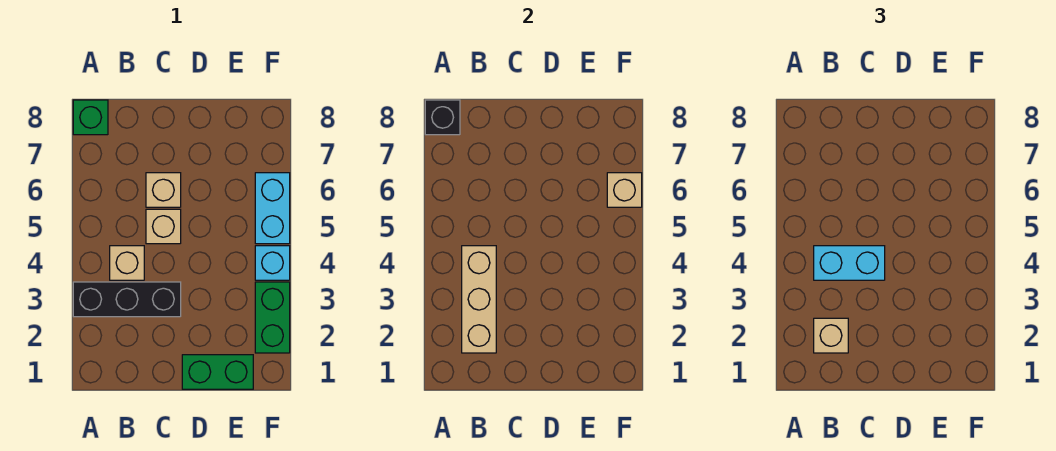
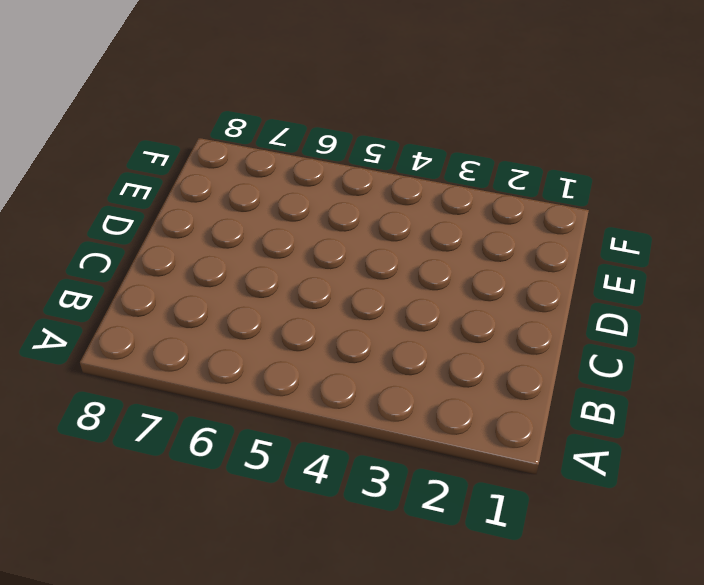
none -> black brick A3:C3 level 1
none -> green brick A8 level 1
none -> tan brick B4 level 1

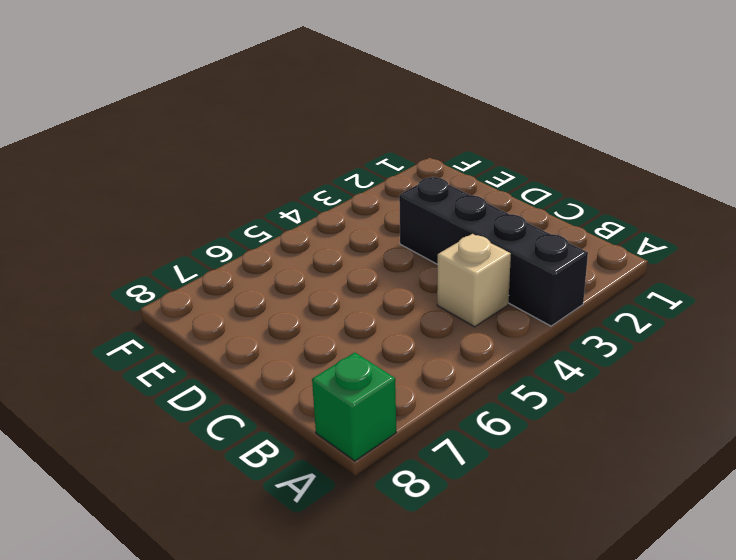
black brick A3:D3 level 1 -> black brick A3:C3 level 1
none -> tan brick C5 level 1
none -> tan brick C6 level 1
none -> green brick D1:E1 level 1

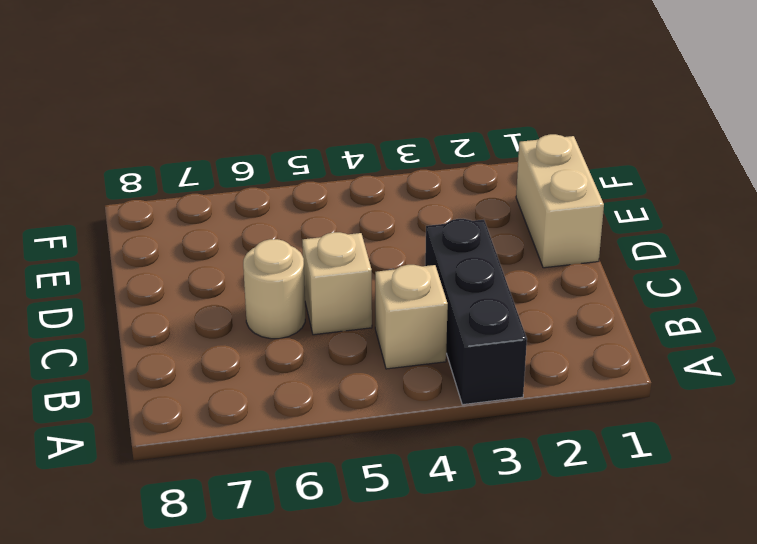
tan round brick C6 level 1 -> tan brick C6 level 1
tan brick D1:E1 level 1 -> green brick D1:E1 level 1
none -> green brick A8 level 1
none -> green brick F2:F3 level 1
none -> cyan brick F4 level 1

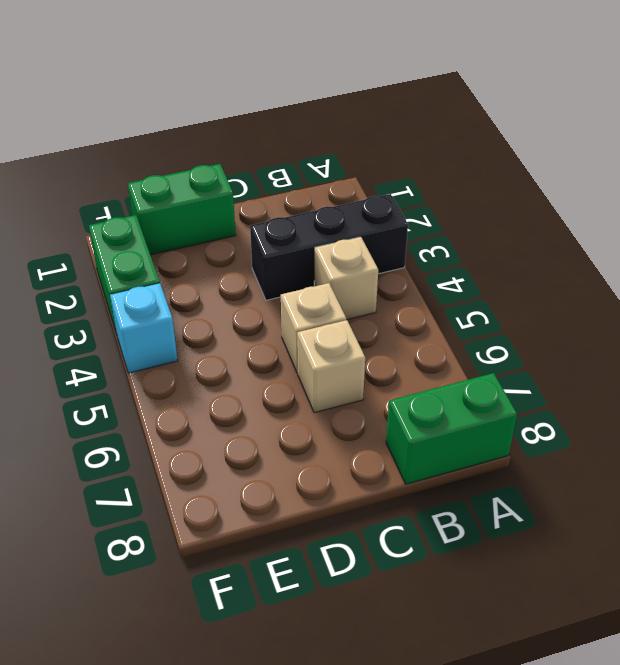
green brick A8:B8 level 1 -> green brick A8 level 1
none -> cyan brick F5:F6 level 1
none -> black brick A8 level 2
none -> tan brick B2:B4 level 2

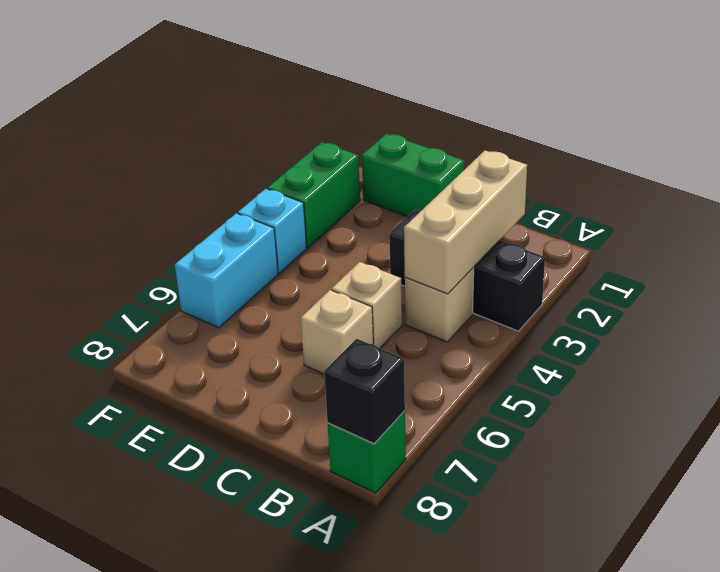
none -> tan brick F6 level 2
none -> tan brick B2 level 3
none -> cyan brick B4:C4 level 3

